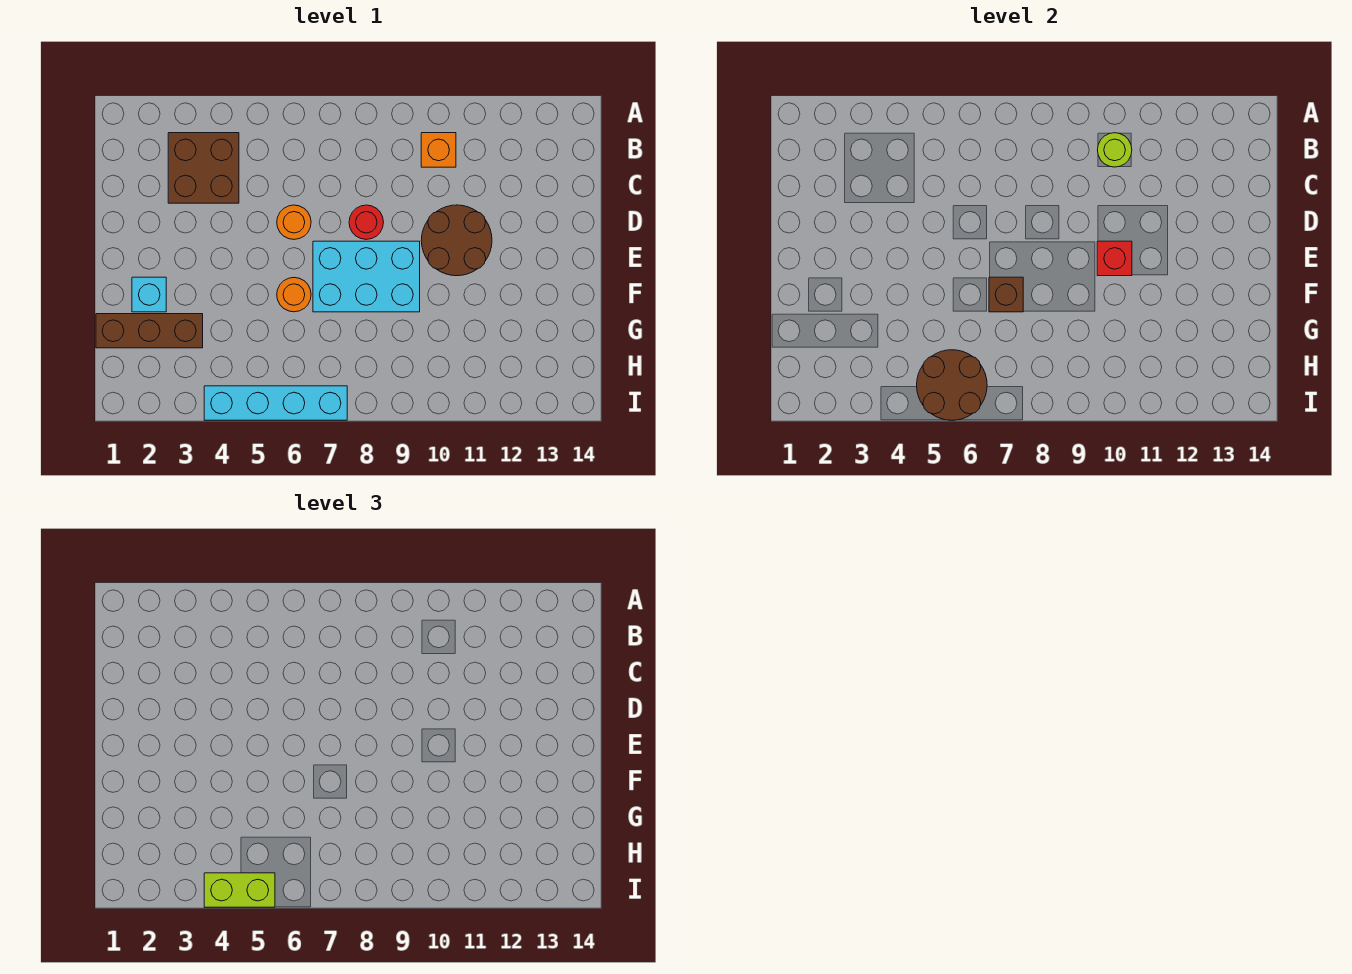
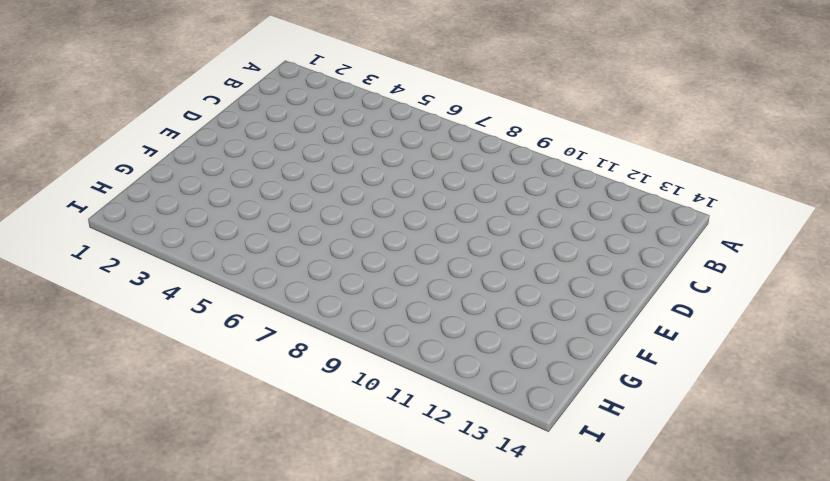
none -> brown brick B3:C4 level 1
none -> orange brick B10 level 1
none -> orange round brick D6 level 1

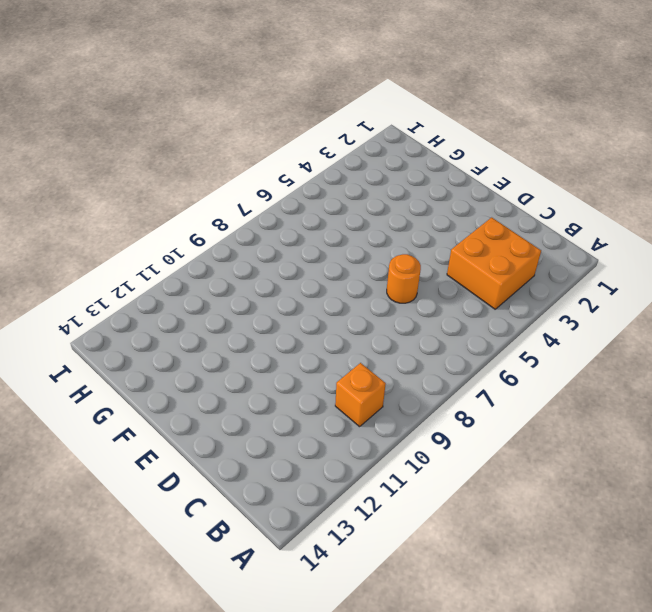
orange brick B3:C4 level 1 -> brown brick B3:C4 level 1
none -> red round brick D8 level 1
none -> brown round brick D10:E11 level 1
none -> cyan brick E7:F9 level 1

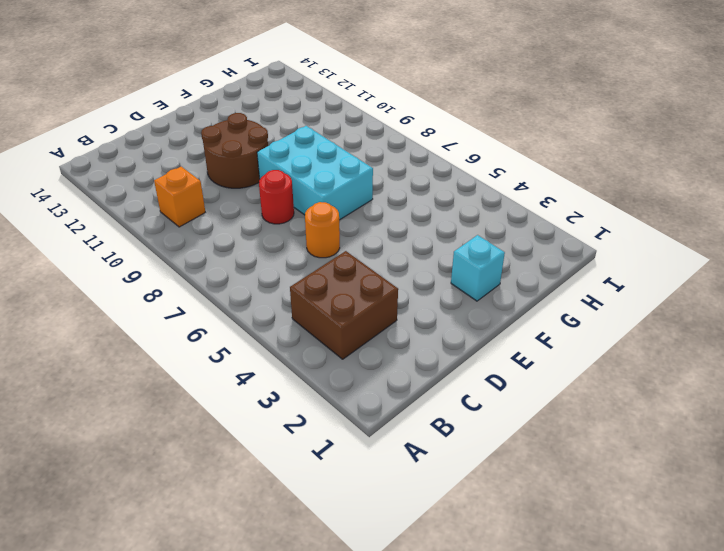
none -> orange round brick F6 level 1
none -> brown brick G1:G3 level 1
none -> cyan brick I4:I7 level 1

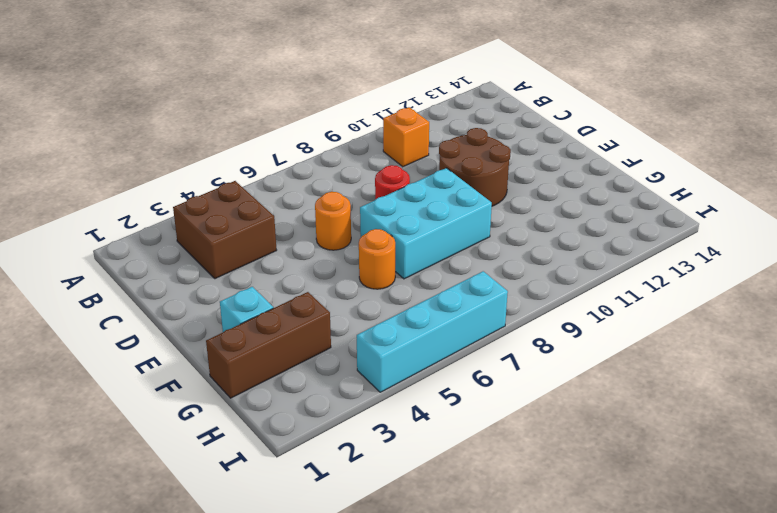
none -> lime round brick B10 level 2
none -> red brick E10 level 2
none -> brown brick F7 level 2

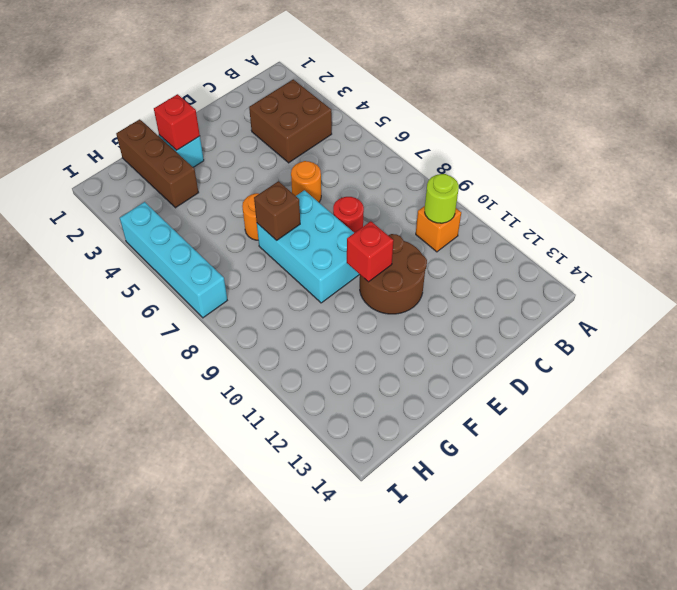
red brick F2 level 2 -> none
none -> brown round brick H5:I6 level 2
none -> lime brick I4:I5 level 3

